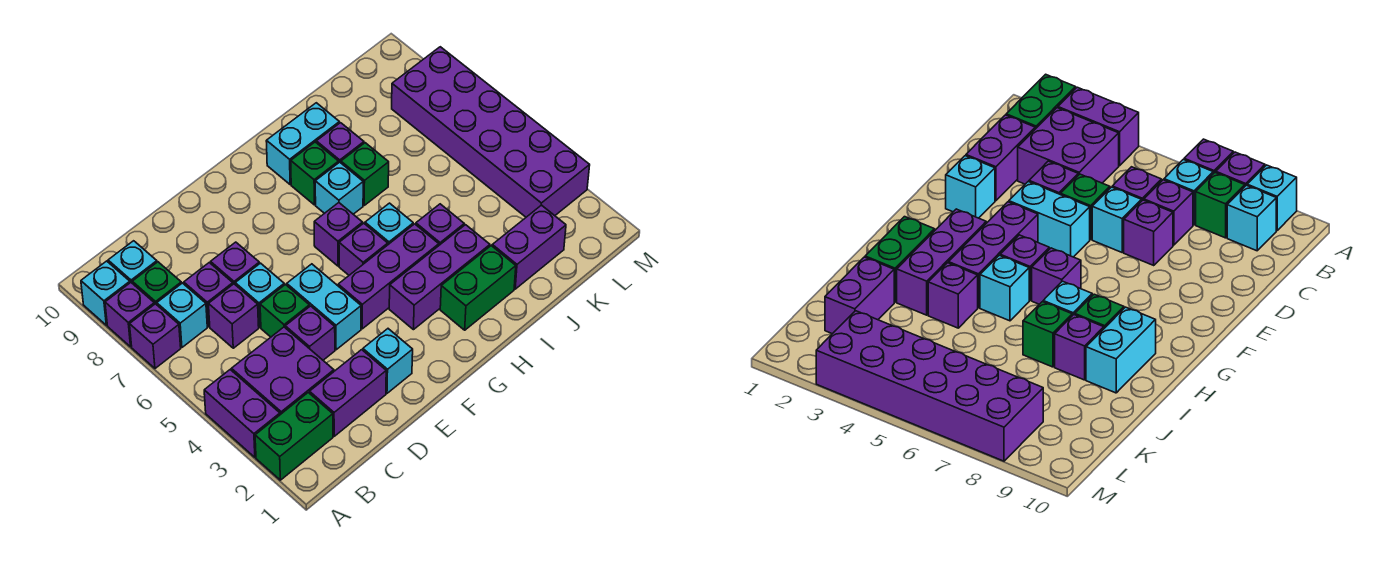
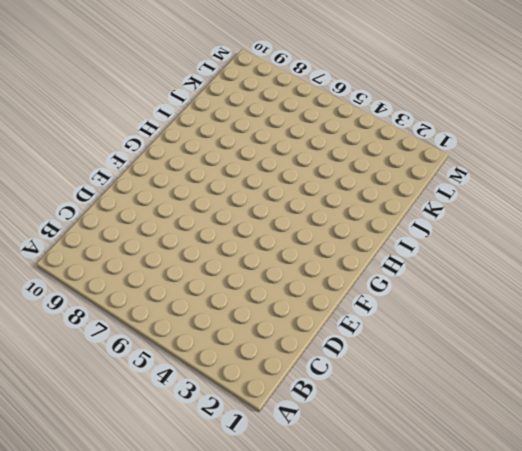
none -> green brick A2:B2 level 1
none -> purple brick A3:A4 level 1
none -> purple brick A7 level 1
none -> purple brick A8 level 1

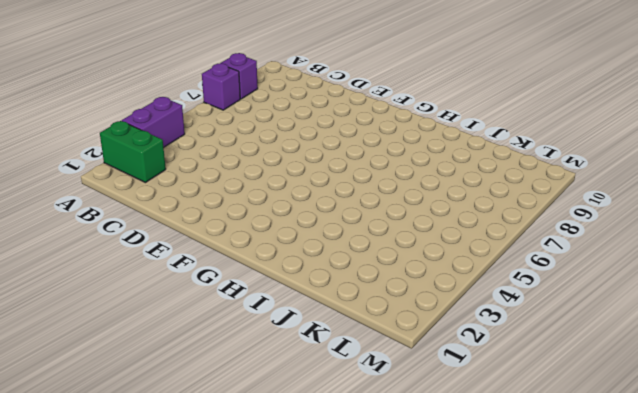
none -> cyan brick A9 level 1
none -> purple brick B3:C4 level 1
none -> cyan brick B7 level 1
none -> green brick B8 level 1

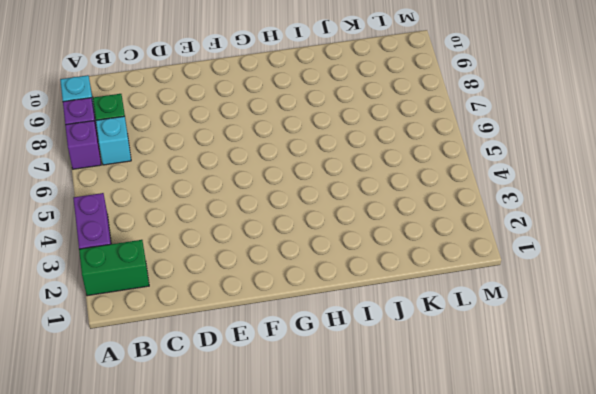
none -> purple brick B3:C4 level 1
none -> cyan brick B9 level 1
none -> purple brick C2:D2 level 1
none -> purple brick C6 level 1

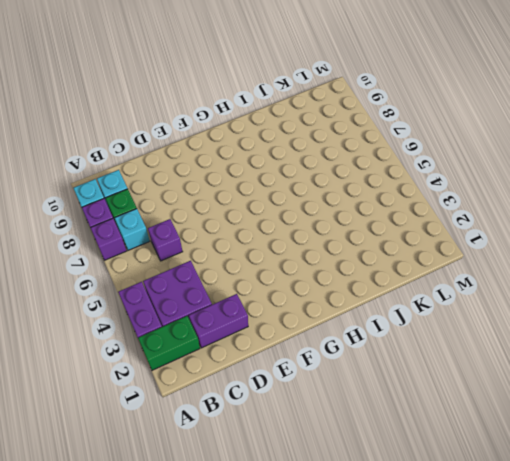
none -> purple brick C7 level 1
none -> purple brick D4 level 1
none -> green brick D5 level 1
none -> cyan brick D6 level 1

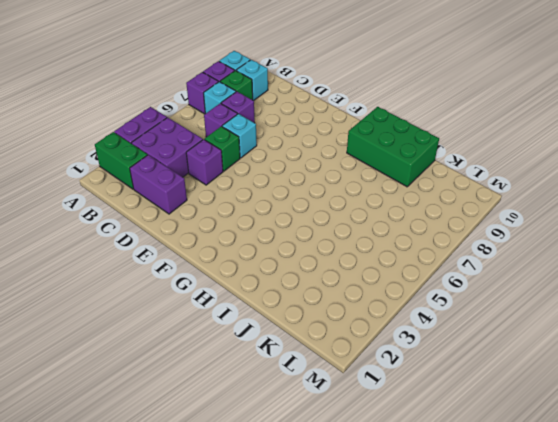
green brick H9:J10 level 1 -> cyan brick H9:I9 level 1
none -> purple brick D7 level 1
none -> cyan brick E2 level 1
none -> cyan brick E4:E5 level 1
none -> purple brick F4:H4 level 1

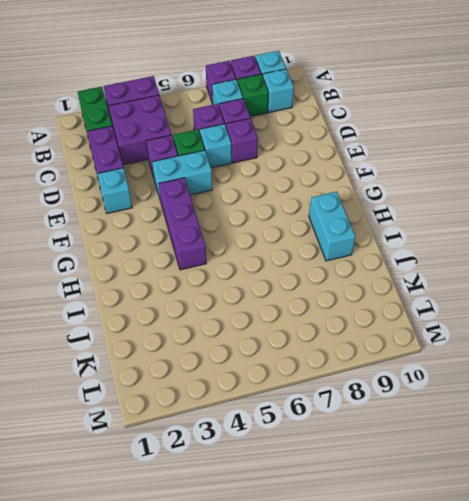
none -> purple brick G3:I3 level 1
none -> purple brick G5 level 1
none -> purple brick G6 level 1
none -> green brick H2:I2 level 1

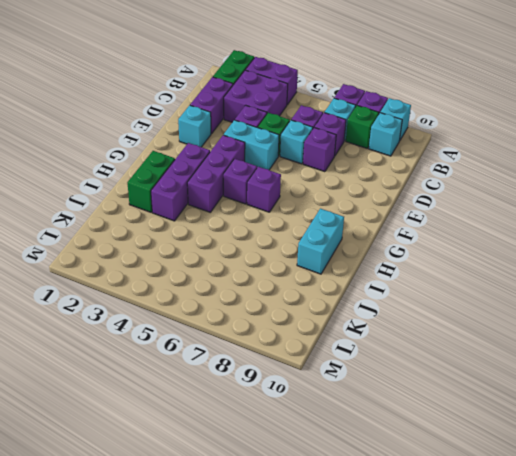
none -> cyan brick H5 level 1
none -> cyan brick H7 level 1
none -> green brick H8 level 1
none -> purple brick I4 level 1

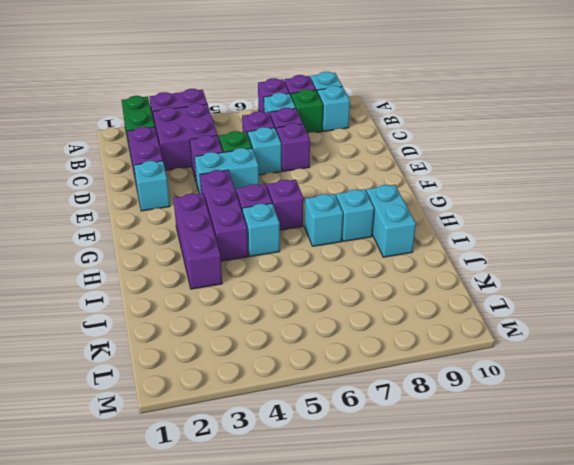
cyan brick H8 level 1 -> green brick H8 level 1
none -> green brick H2:I2 level 1
none -> purple brick I4 level 1
none -> green brick I7 level 1
none -> purple brick I8 level 1

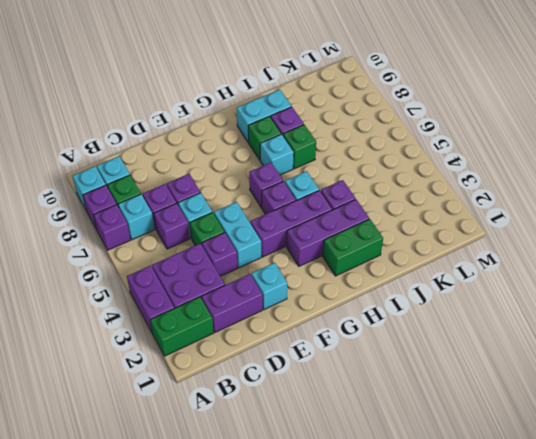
none -> purple brick J2:K2 level 1
none -> purple brick L3:M8 level 1

